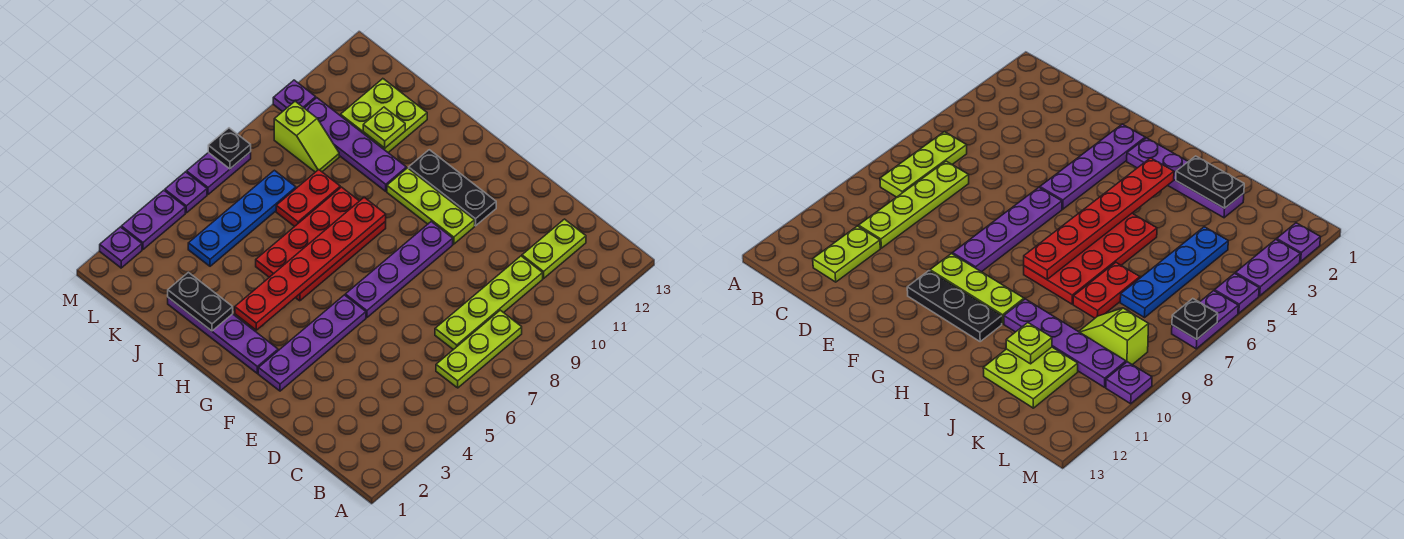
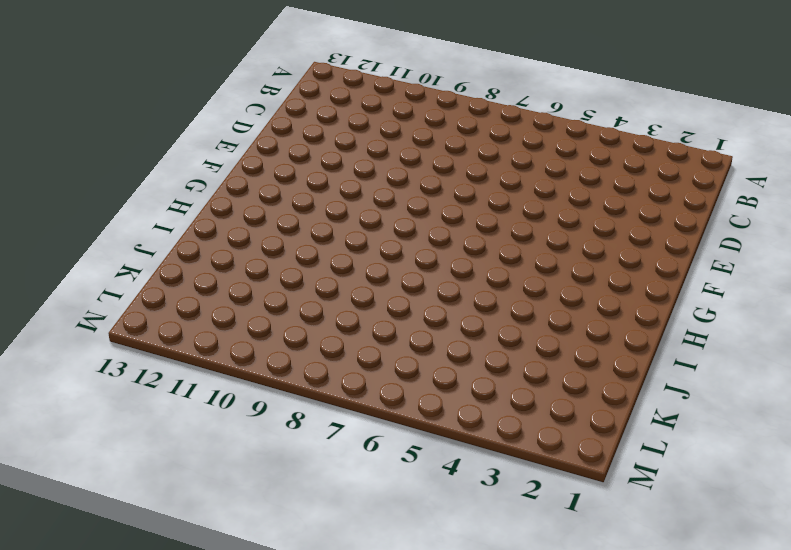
none -> lime plate B6:B8 level 1
none -> lime plate C7:C10 level 1
none -> lime plate C11:C12 level 1

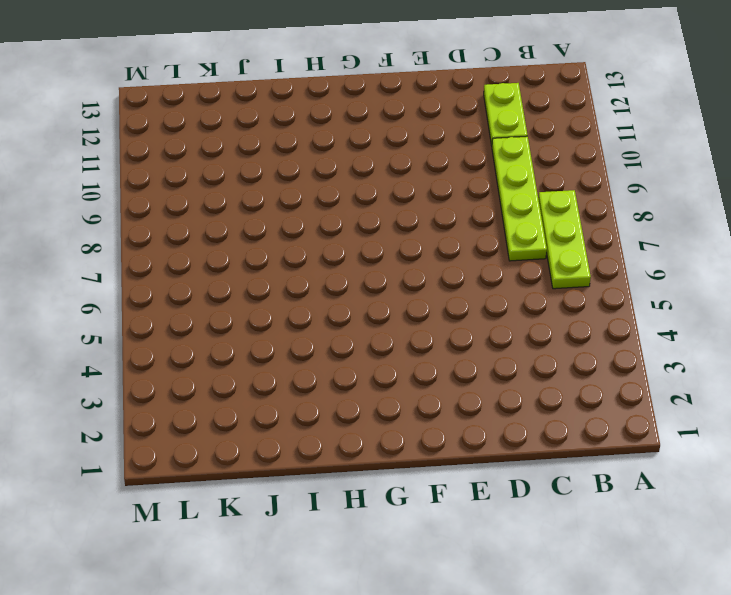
none -> purple plate F2:F5 level 1
none -> purple plate F6:F9 level 1
none -> lime plate F10:H10 level 1

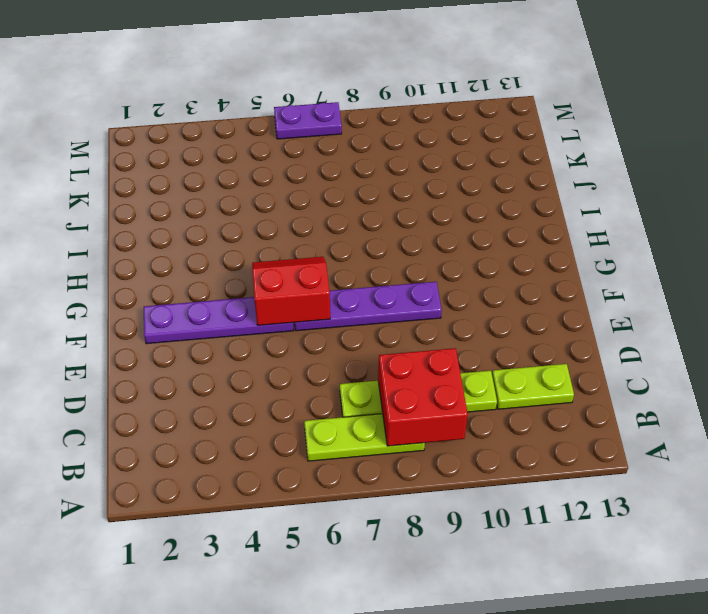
red brick B8:C9 level 2 -> none
red slope F5:G6 level 2 top F -> none
none -> lime plate F10:H10 level 1
none -> black plate F11:H11 level 1
none -> purple plate G2:J2 level 1

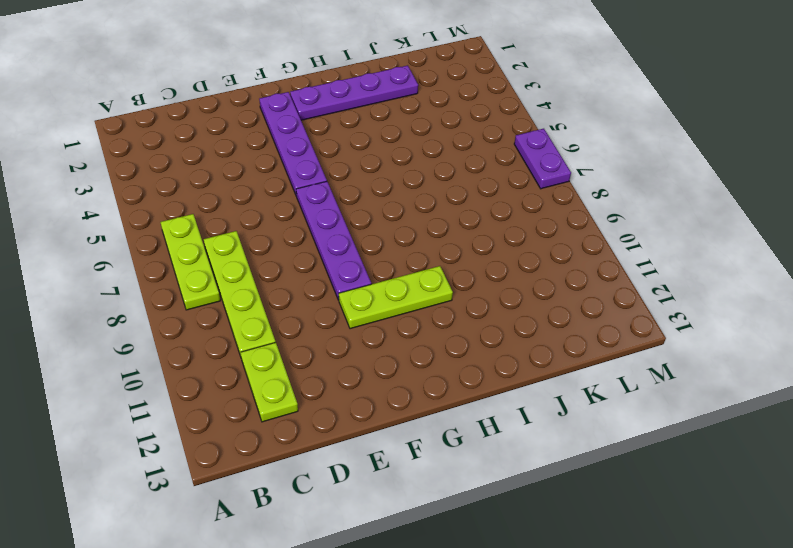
none -> black plate F11:H11 level 1
none -> red plate H5:I8 level 1
none -> purple plate I10:L10 level 1

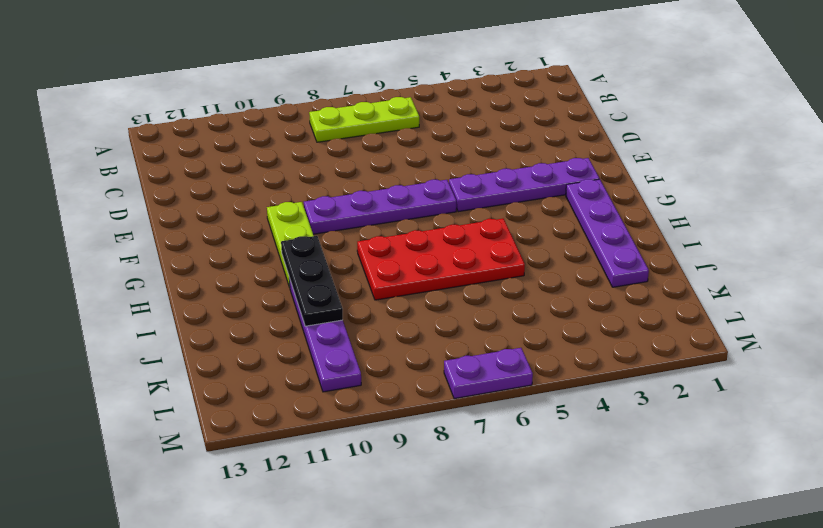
black plate H10:J10 level 2 -> black plate F11:H11 level 1
none -> lime plate C7:C10 level 1
none -> lime plate C11:C12 level 1
none -> red plate J7:J8 level 1

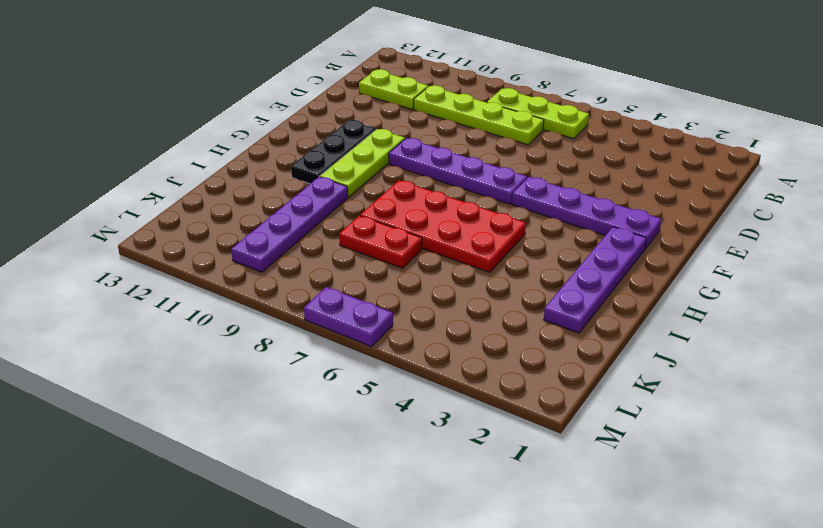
none -> lime plate J11:K12 level 1
none -> blue plate K4:K7 level 1
none -> lime slope K9:L9 level 1 top L

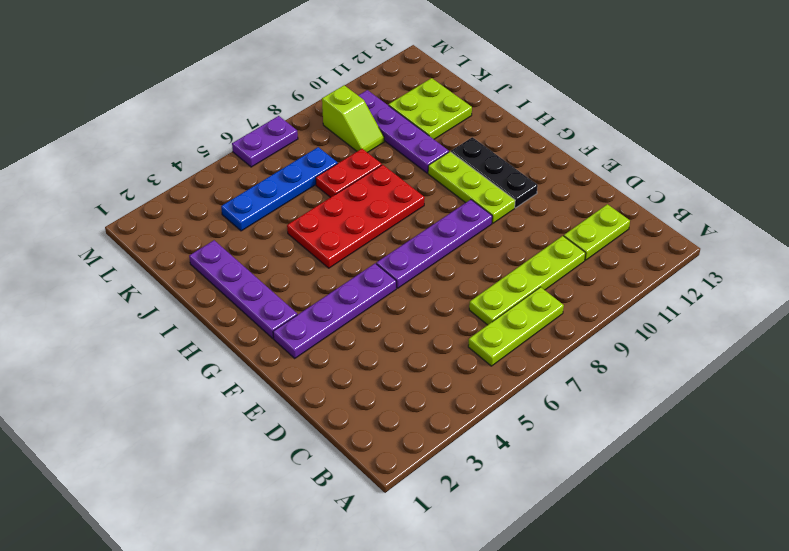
none -> purple plate M2 level 1
none -> purple plate M3:M4 level 1
none -> purple plate M5 level 1

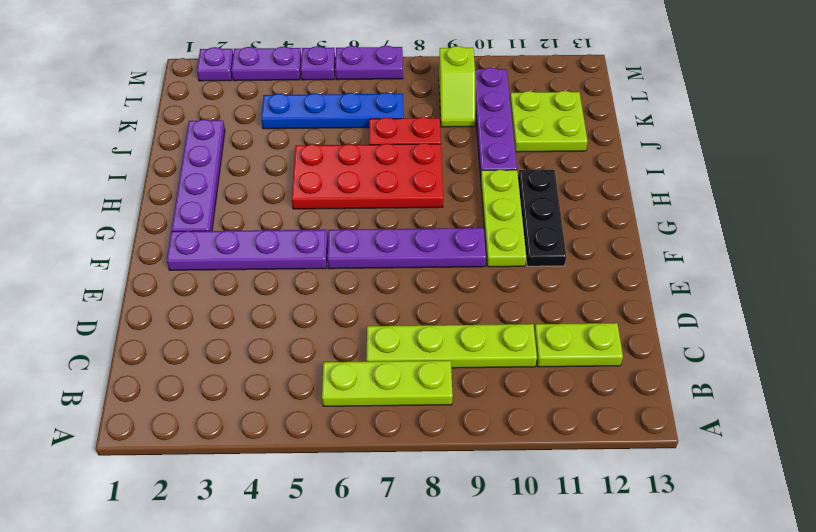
none -> purple plate M10 level 1
none -> red plate H3:H8 level 2
none -> black plate I2:J2 level 2

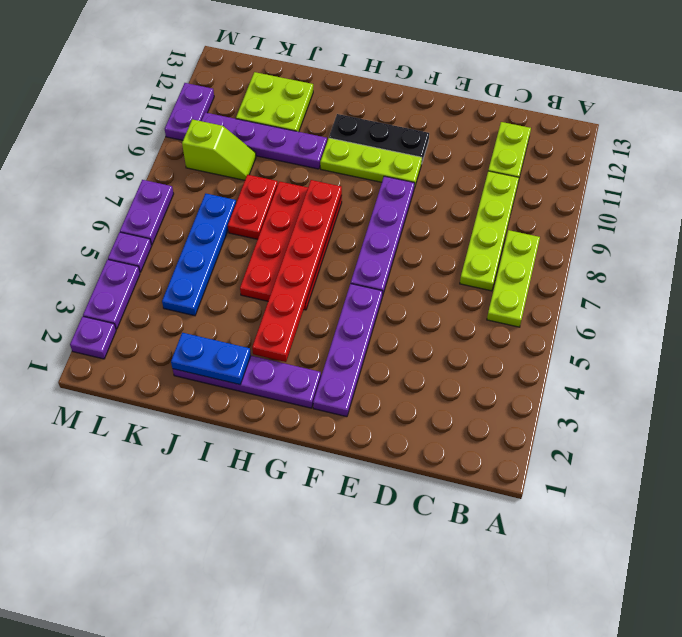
blue plate I2:J2 level 2 -> black plate I2:J2 level 2
purple plate M10:M11 level 1 -> purple plate M10 level 1
none -> lime plate J11 level 2
none -> black plate M7 level 2

